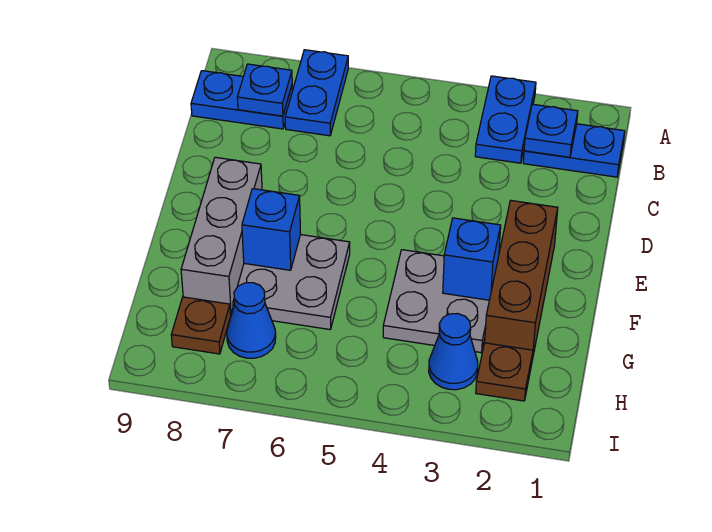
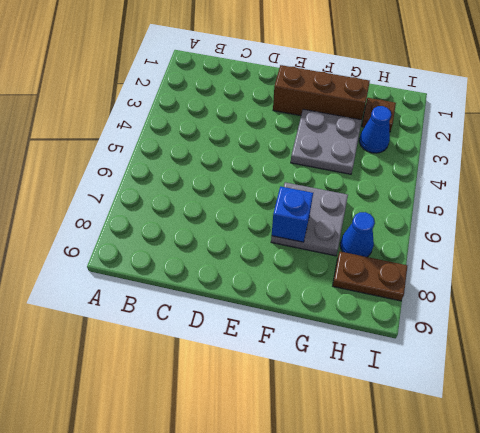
brown plate H8:I8 level 1 -> brown plate H8 level 1
none -> blue plate A3:B3 level 1
none -> blue plate A7:B7 level 1
none -> blue plate B1:B2 level 1

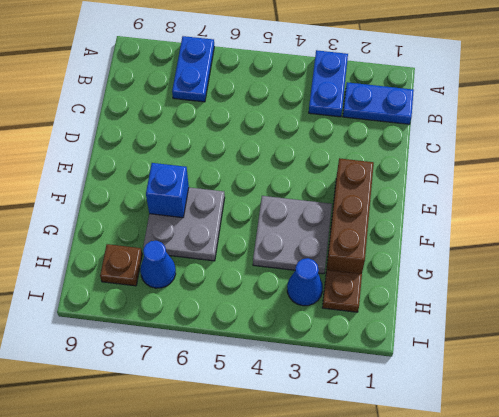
none -> blue plate B8:B9 level 1
none -> grey brick E8:G8 level 1
none -> blue plate B2 level 2

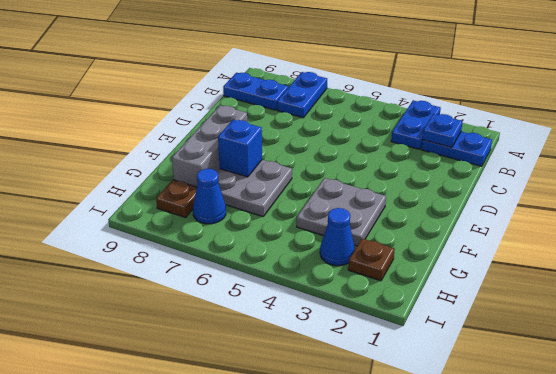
none -> brown brick E2:G2 level 1
none -> blue plate B8 level 2
none -> blue brick F3 level 2

